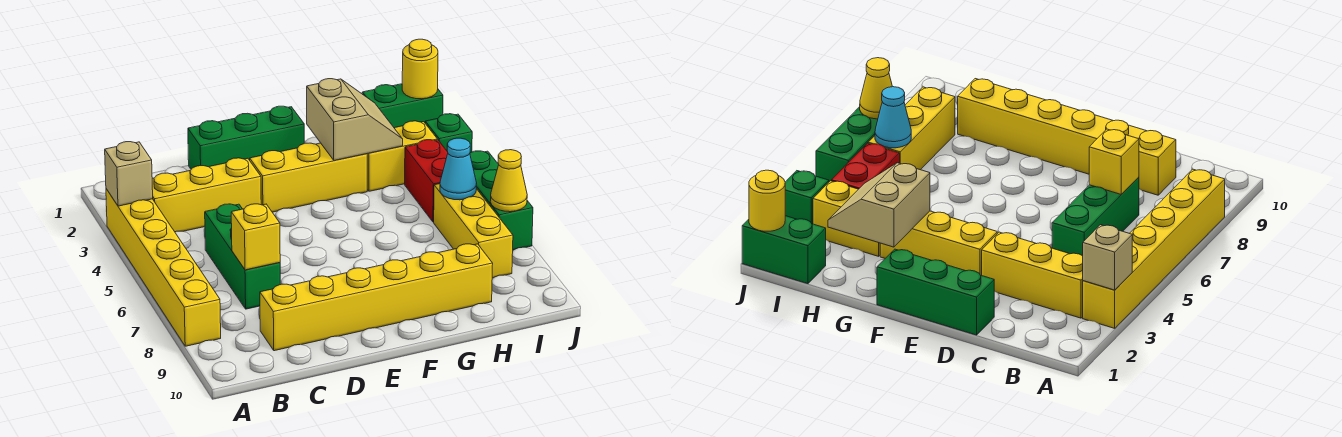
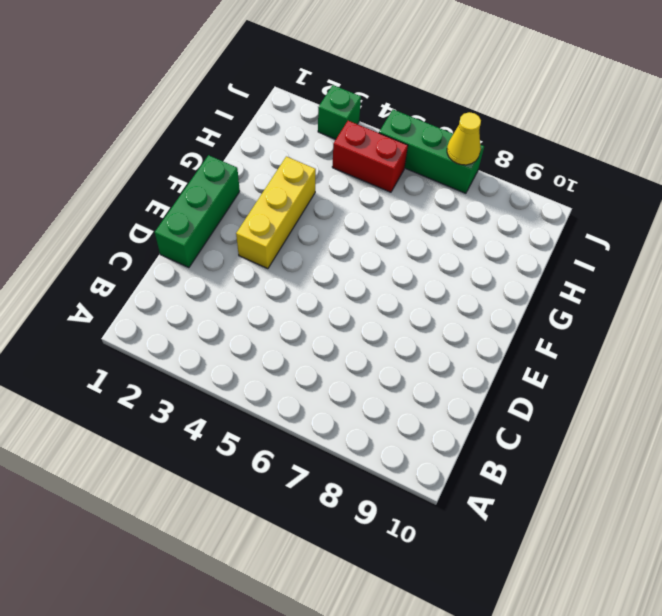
none -> yellow brick A3:A8 level 1
none -> yellow brick B3:D3 level 1
none -> green brick C5:C7 level 1

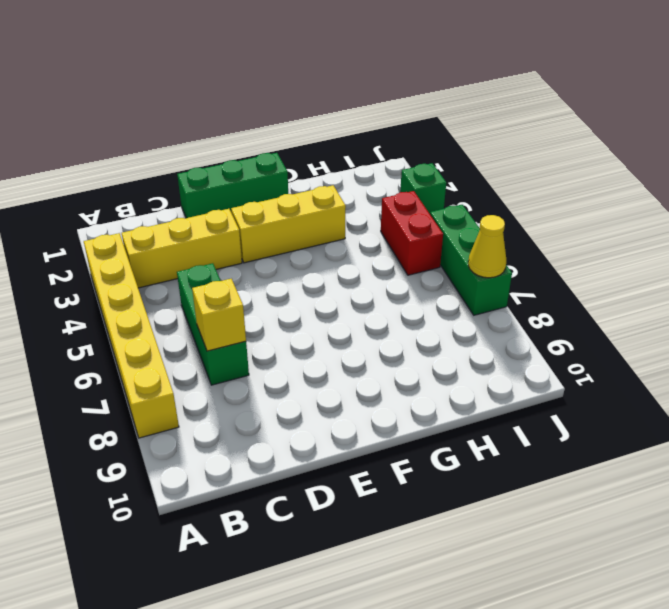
none -> yellow brick C9:H9 level 1
none -> yellow brick H3:I3 level 1
none -> green brick I1:J1 level 1

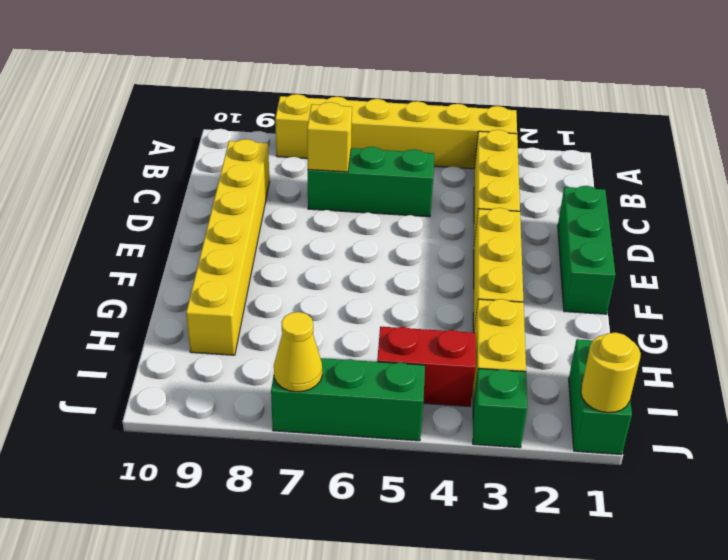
none -> yellow brick I6:I8 level 1
none -> tan brick A3 level 2
none -> tan slope G2:H3 level 2 top G

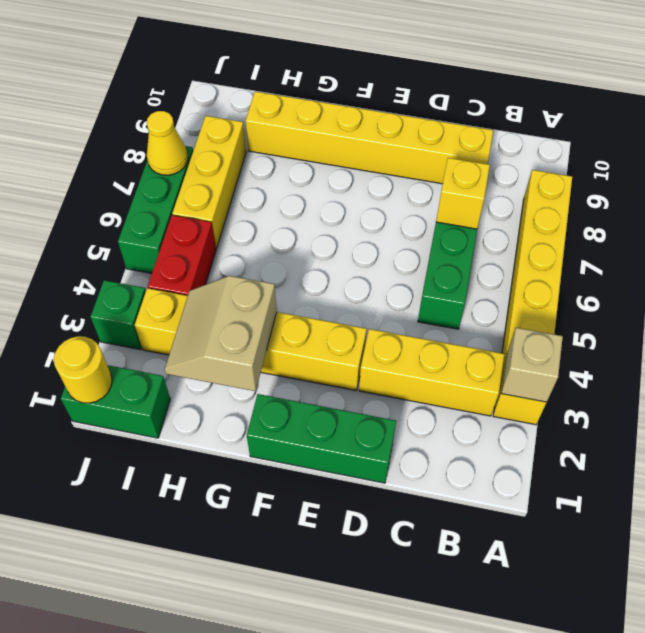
none -> cyan cone I6 level 2

